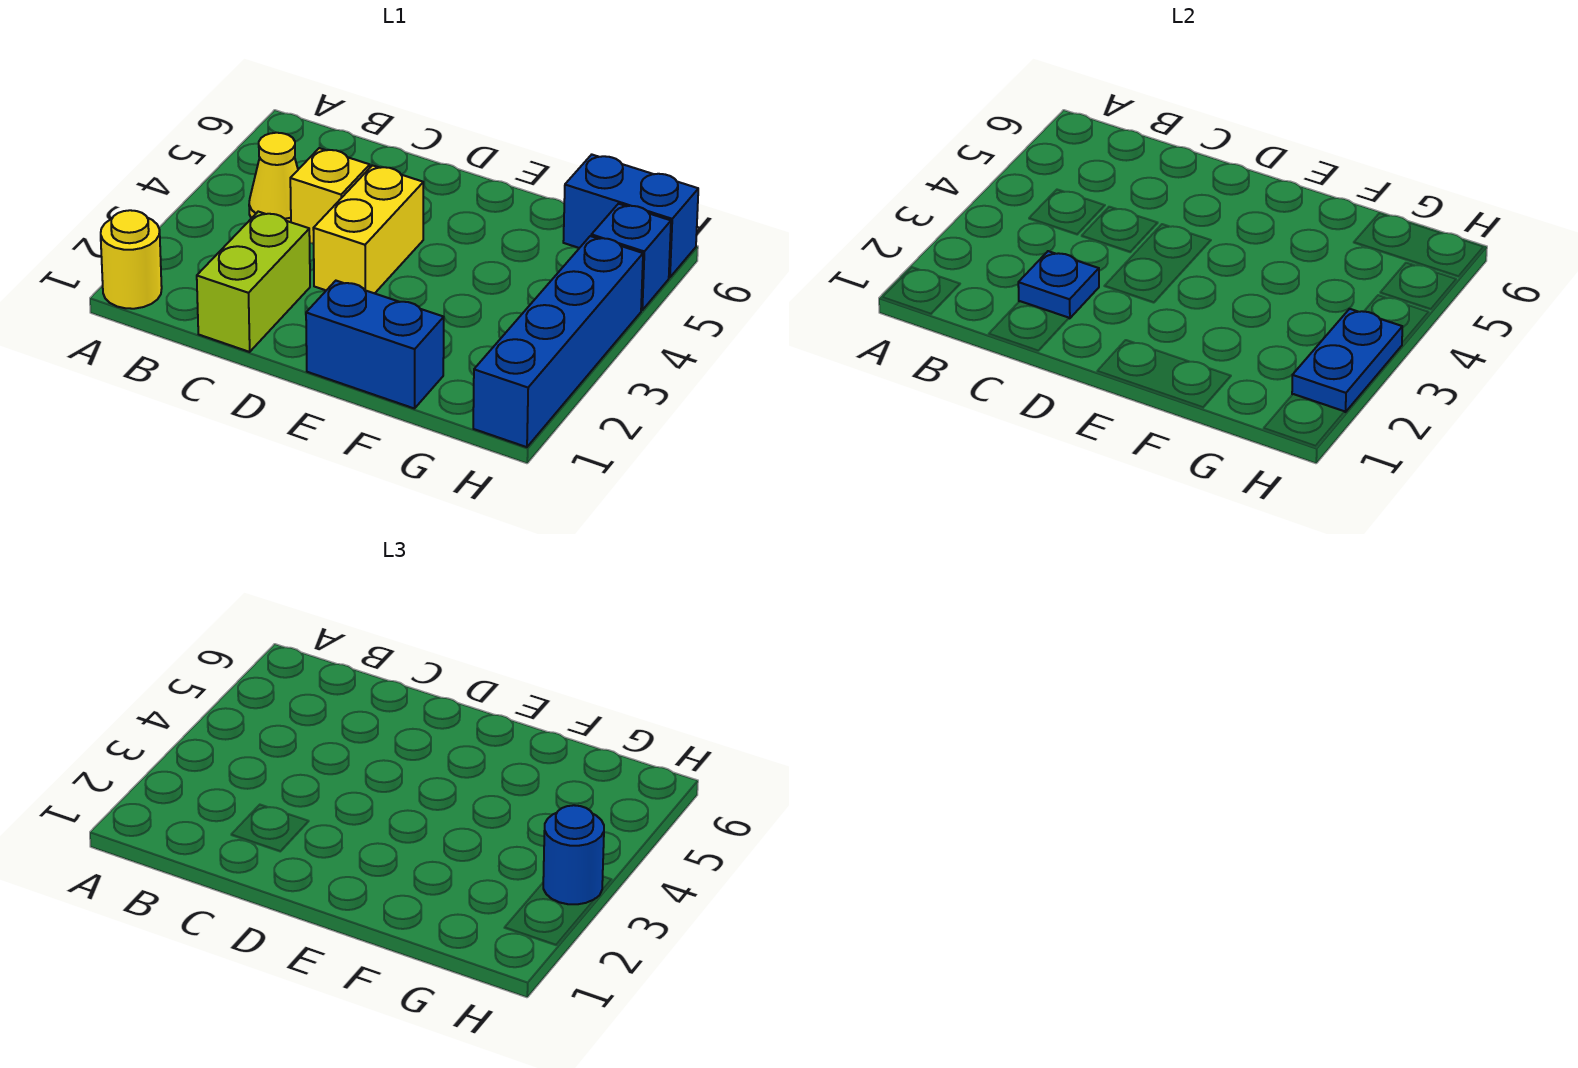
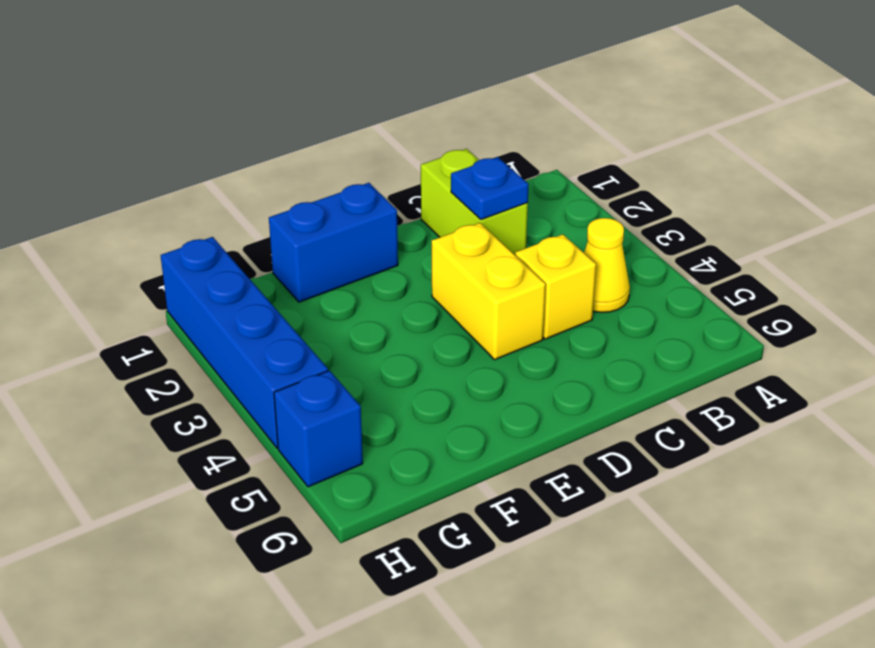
none -> yellow round brick A1 level 1
none -> blue brick G6:H6 level 1
none -> blue plate H2:H3 level 2

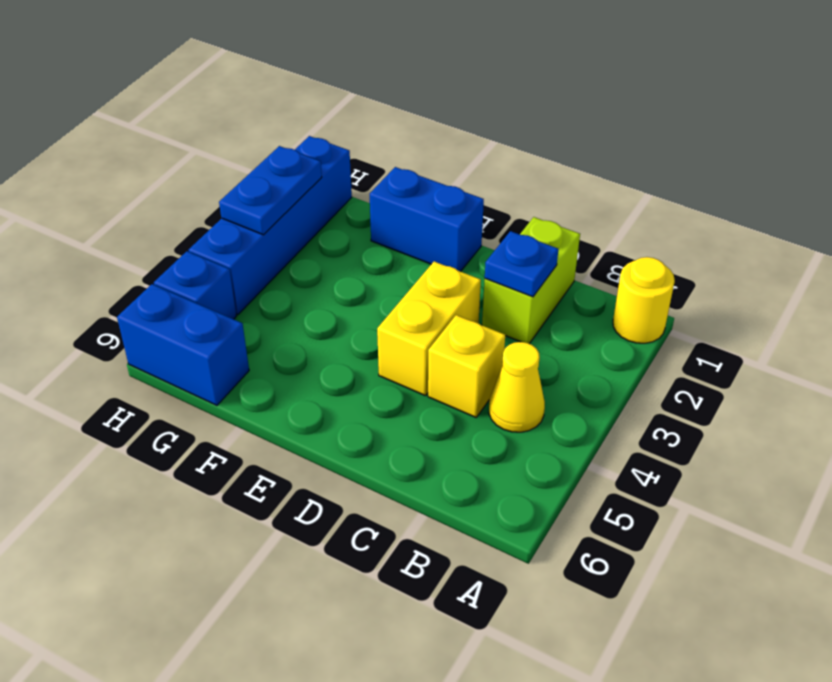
none -> blue round brick H3 level 3

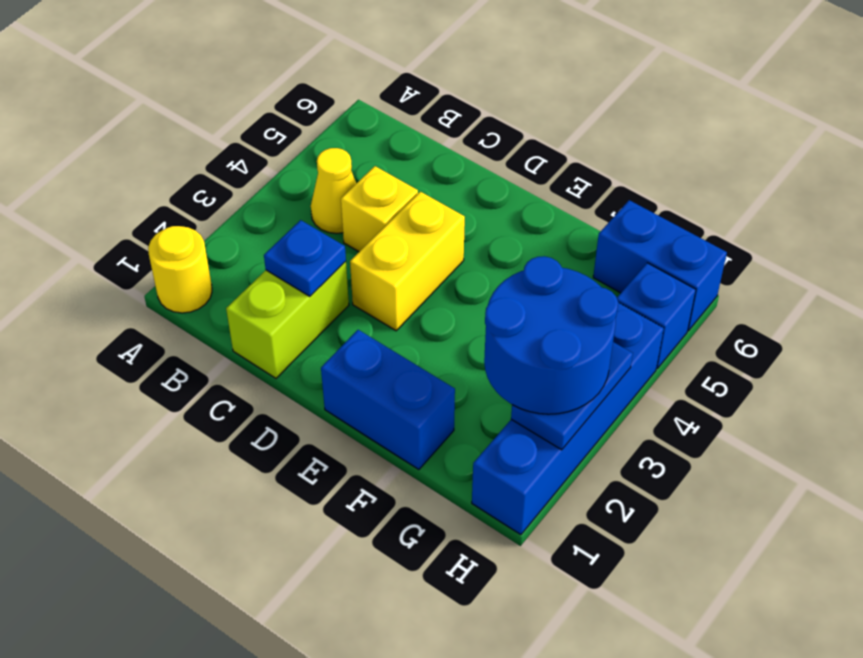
blue round brick G2:H3 level 3 -> blue round brick H3 level 3

